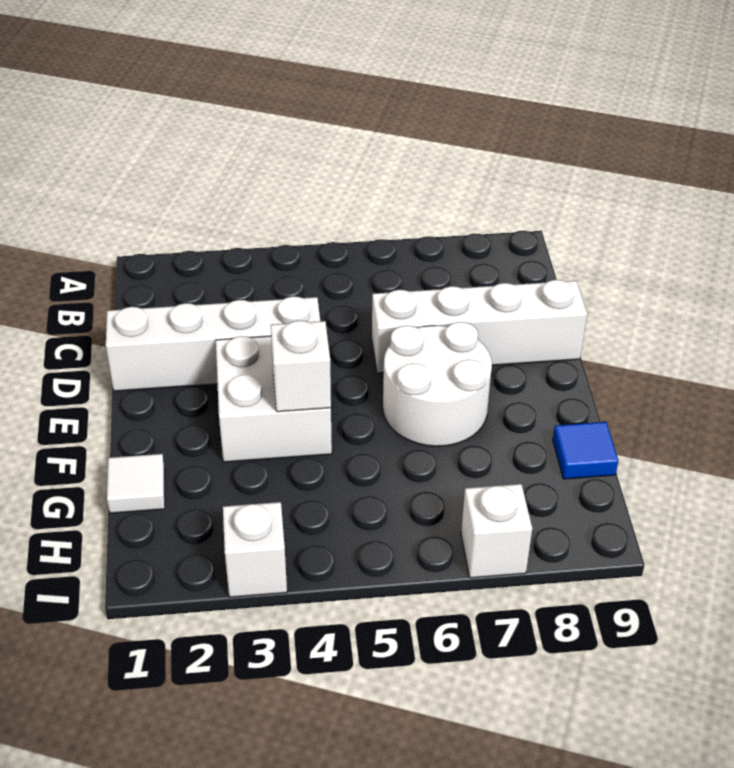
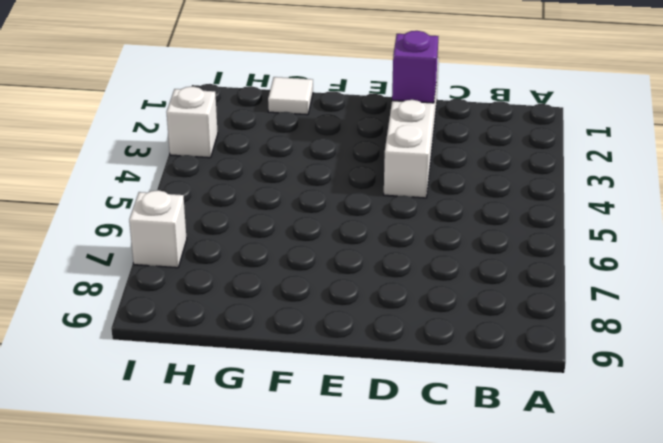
purple brick D2 level 2 -> none
none -> white brick D6:D9 level 1
none -> white brick E3:F4 level 1

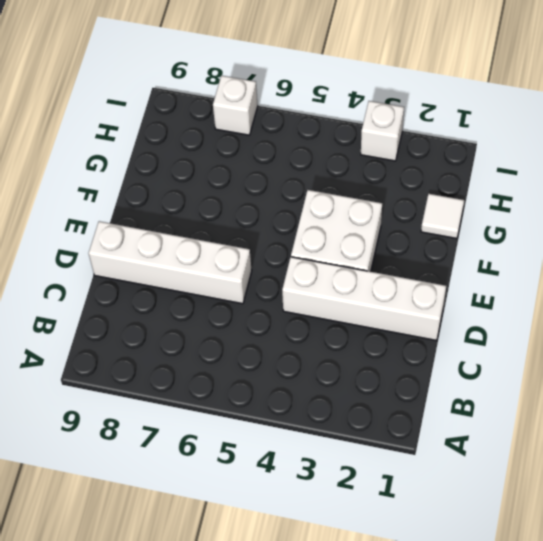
none -> white round brick E6:F7 level 1
none -> blue tile G9 level 1

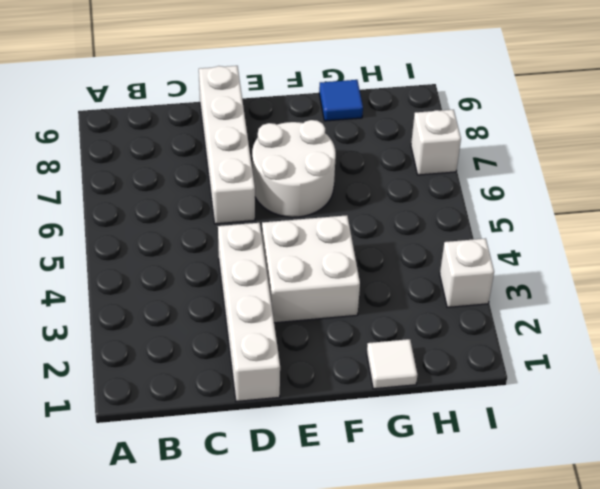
none -> white brick F4 level 2

